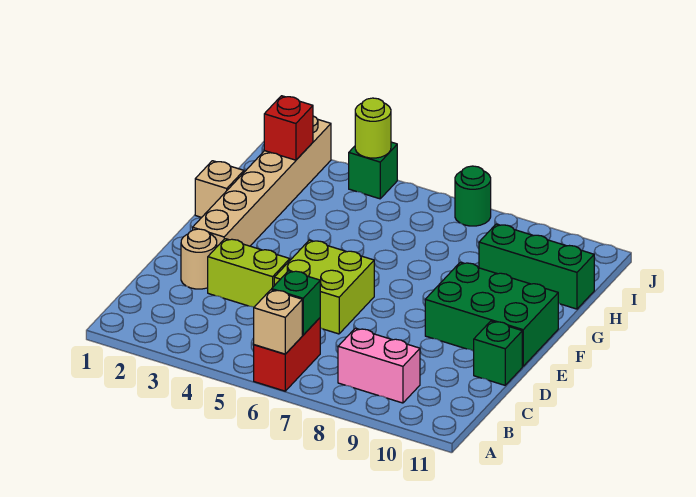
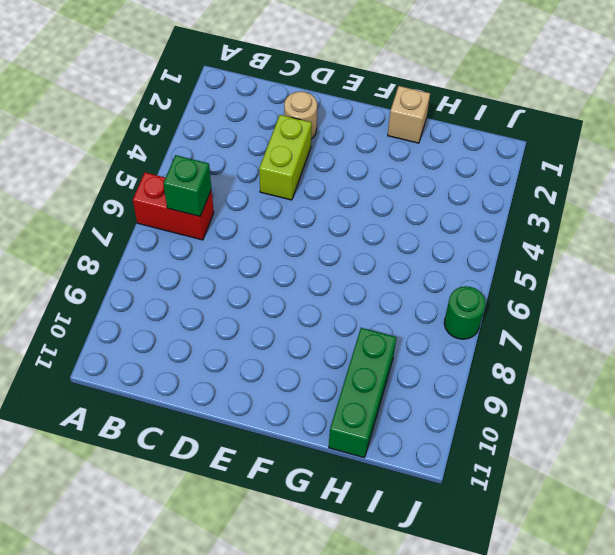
none -> pink brick B8:B9 level 1
none -> lime brick D5:E6 level 1
none -> green brick D11 level 1

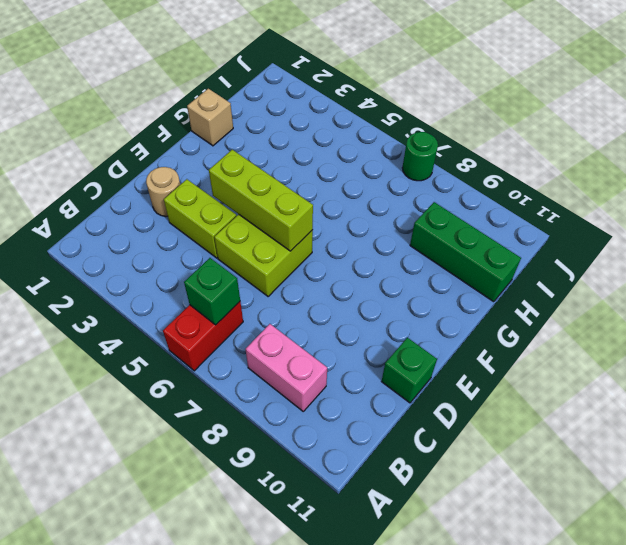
lime brick E4:E6 level 2 -> none
none -> tan brick E2:J2 level 1
none -> green brick E9:F11 level 1
none -> green brick J4 level 1

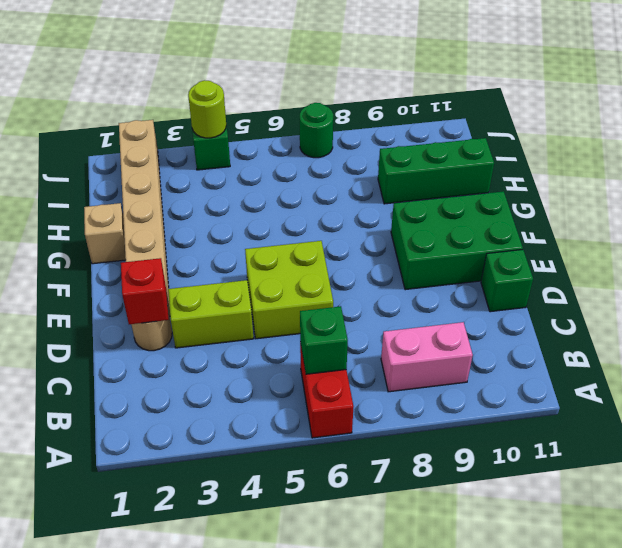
red brick D2 level 2 -> red brick I2 level 2
none -> tan brick A6 level 2

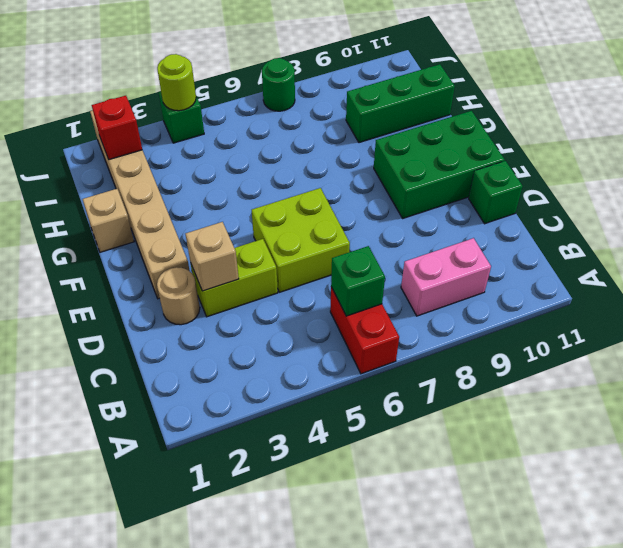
tan brick D3 level 2 -> tan brick A6 level 2

